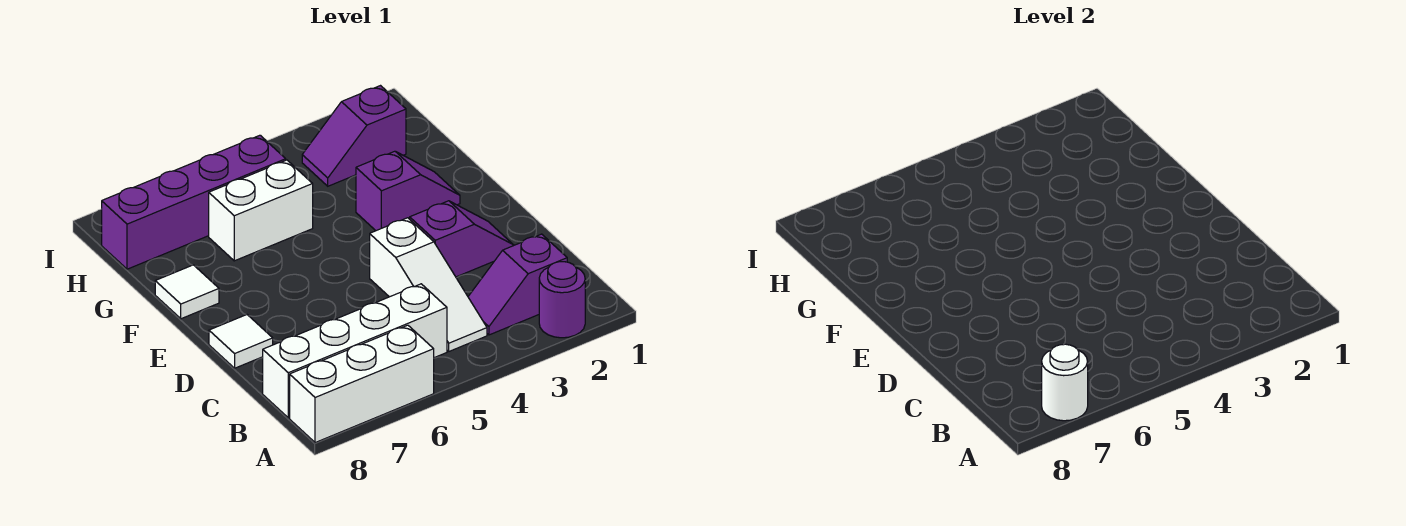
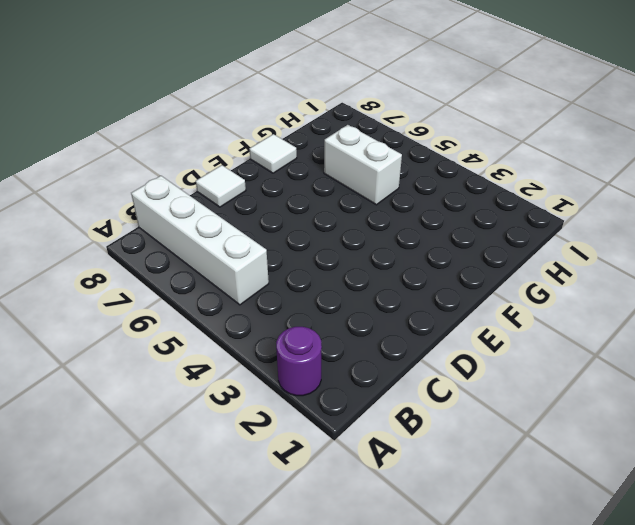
none -> white brick A6:A8 level 1
none -> purple slope B2:B3 level 1 top 2
none -> white slope B4:D4 level 1 top D

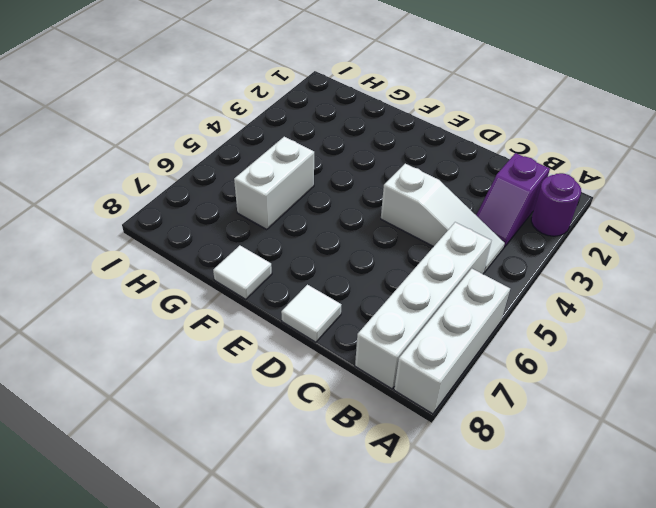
none -> purple slope D2:D3 level 1 top 3
none -> purple slope F2:F3 level 1 top 3
none -> purple slope H2:H3 level 1 top 2

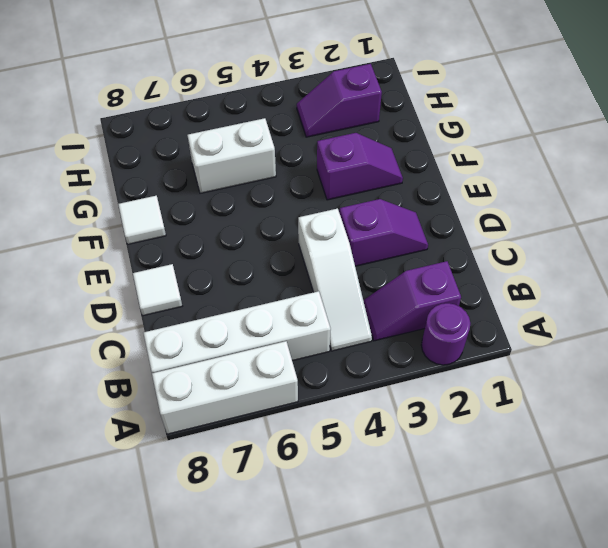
none -> purple brick H5:H8 level 1
none -> white round brick A7 level 2

